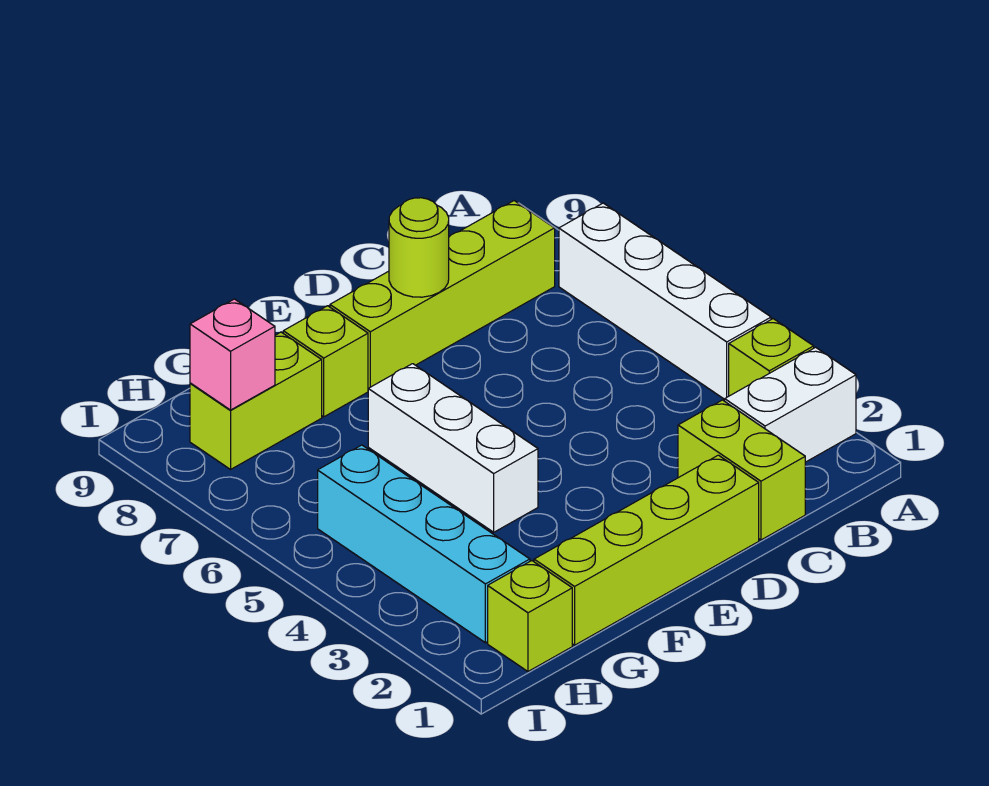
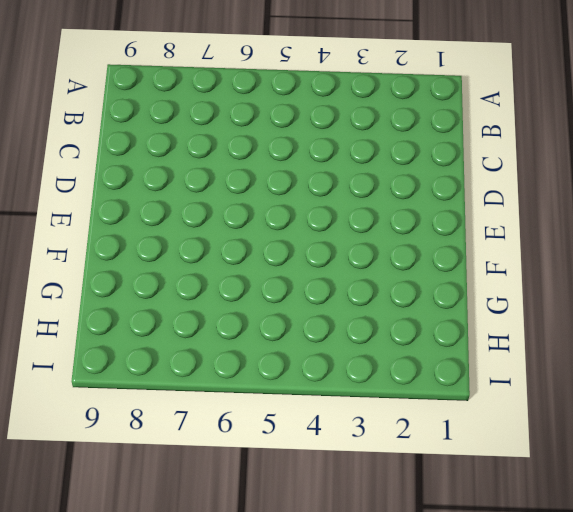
none -> white brick A2:B2 level 1
none -> lime brick A3 level 1
none -> white brick A4:A7 level 1

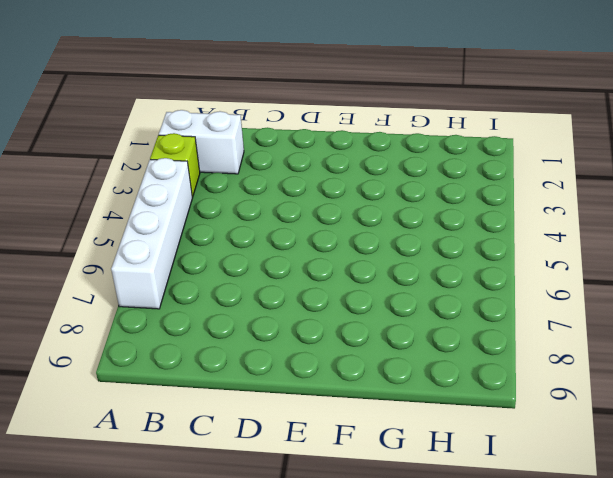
none -> lime brick B8:E8 level 1
none -> lime brick C1:C2 level 1
none -> lime brick D1:G1 level 1

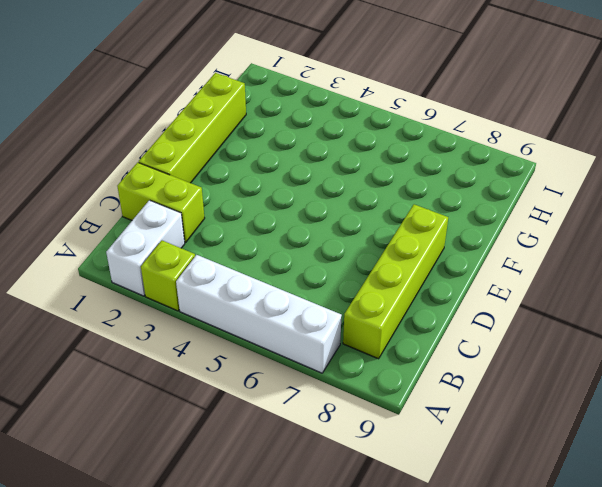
none -> white brick F4:F6 level 1
none -> lime brick F8 level 1
none -> lime brick G8:H8 level 1

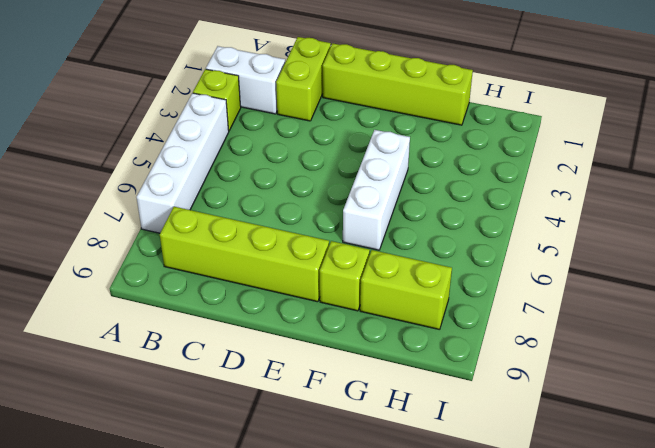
none -> lime brick H1 level 1
none -> cyan brick H2:H5 level 1
none -> lime round brick D8 level 2

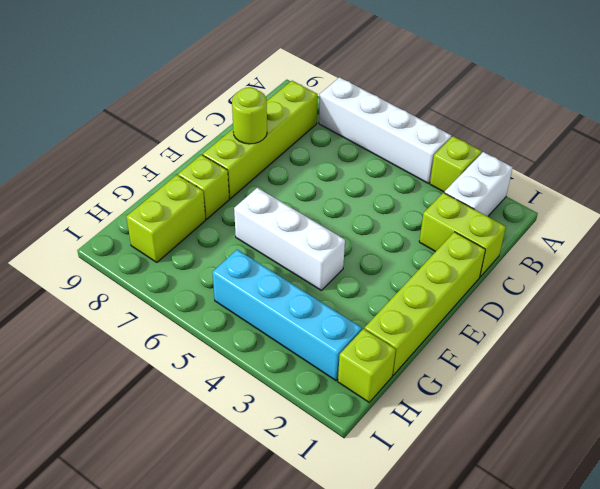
none -> pink brick H8 level 2

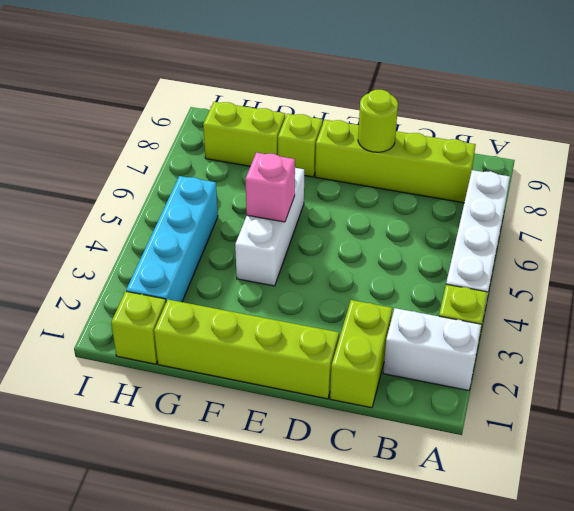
pink brick F5 level 2 -> pink brick H8 level 2

